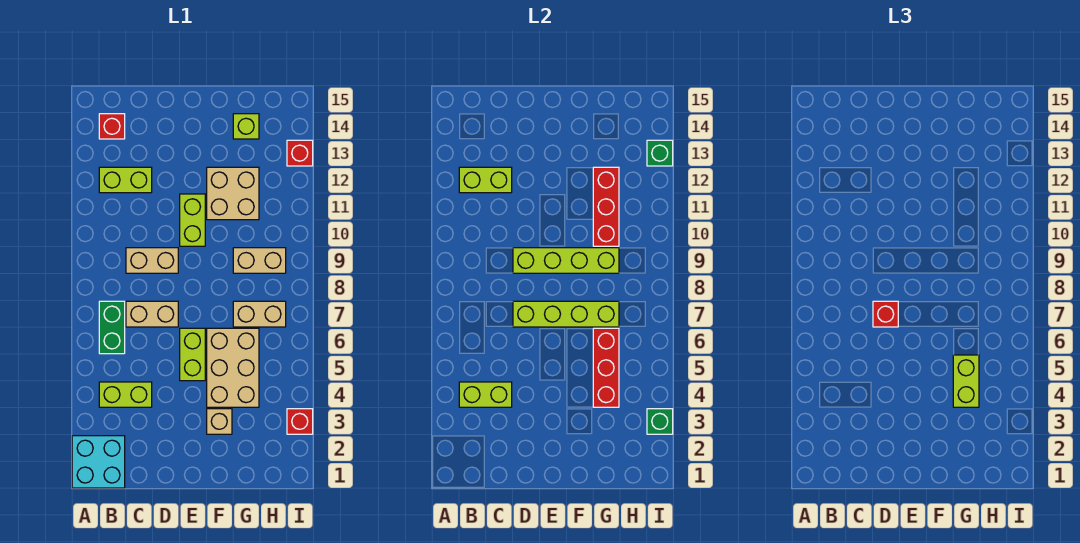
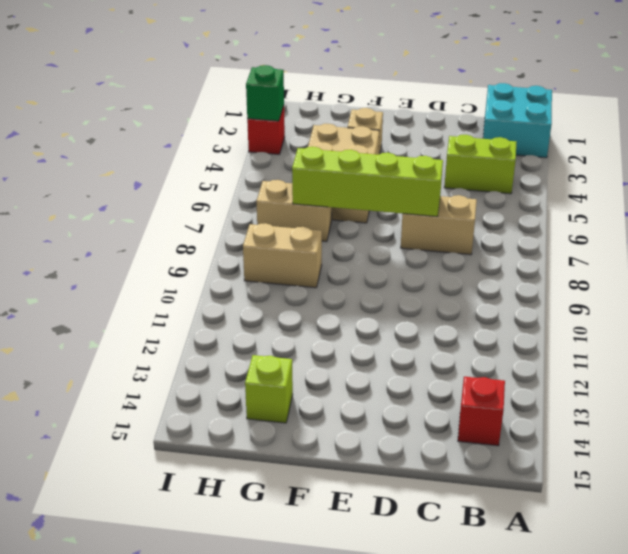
none -> green brick B6:B7 level 1
none -> lime brick B12:C12 level 1
none -> tan brick C9:D9 level 1

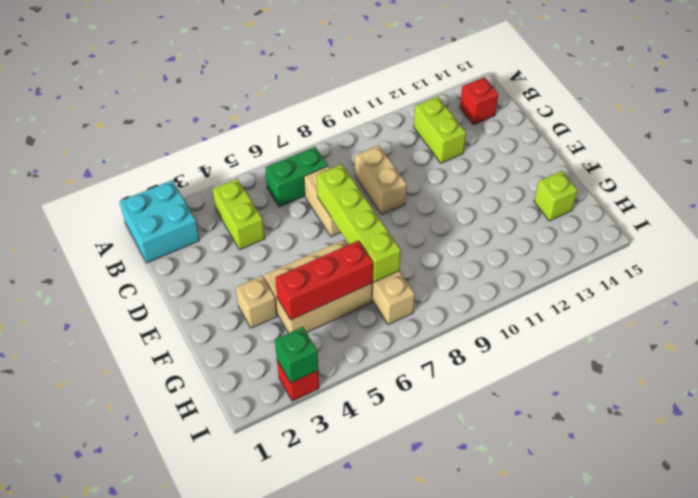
none -> lime brick E5:E6 level 1
none -> lime brick E10:E11 level 1
none -> tan brick F11:G12 level 1

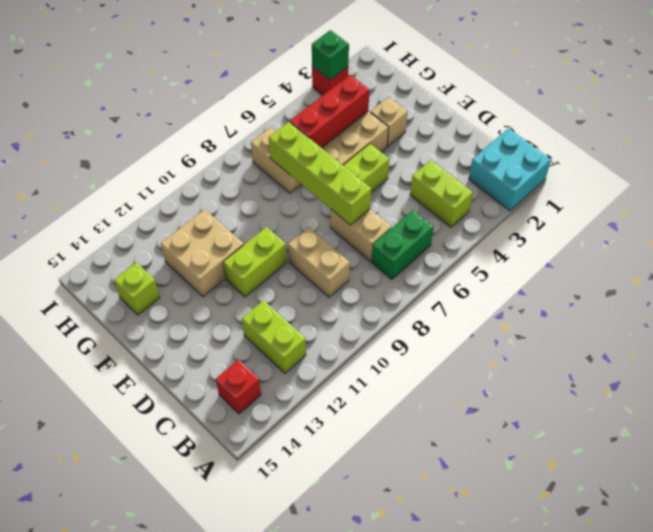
none -> tan brick G9:H9 level 1
none -> red brick I13 level 1
none -> lime brick B4:C4 level 2

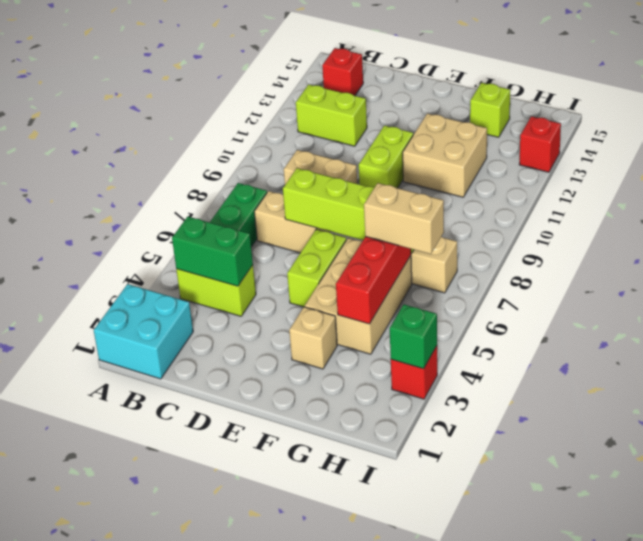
green brick B4:C4 level 2 -> lime brick B4:C4 level 2
tan brick G6:H6 level 3 -> tan brick G9:H9 level 1
none -> lime brick B12:C12 level 2
none -> lime brick D9:G9 level 2
none -> red brick G10:G12 level 2

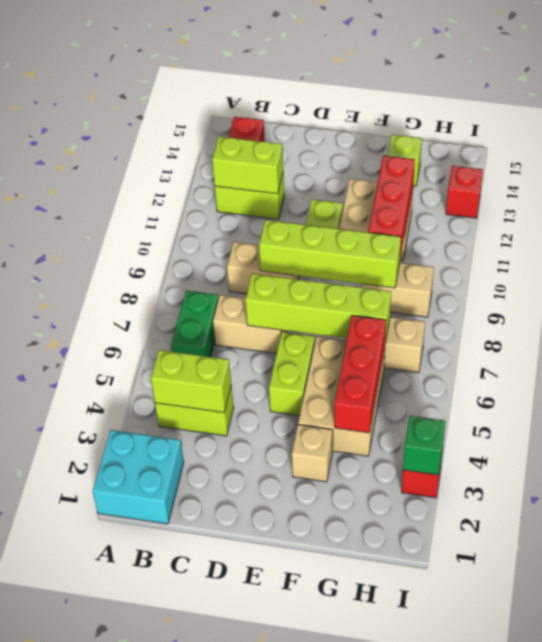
none -> green brick I13 level 2
none -> red brick D7 level 3
none -> lime brick G4:G5 level 3

